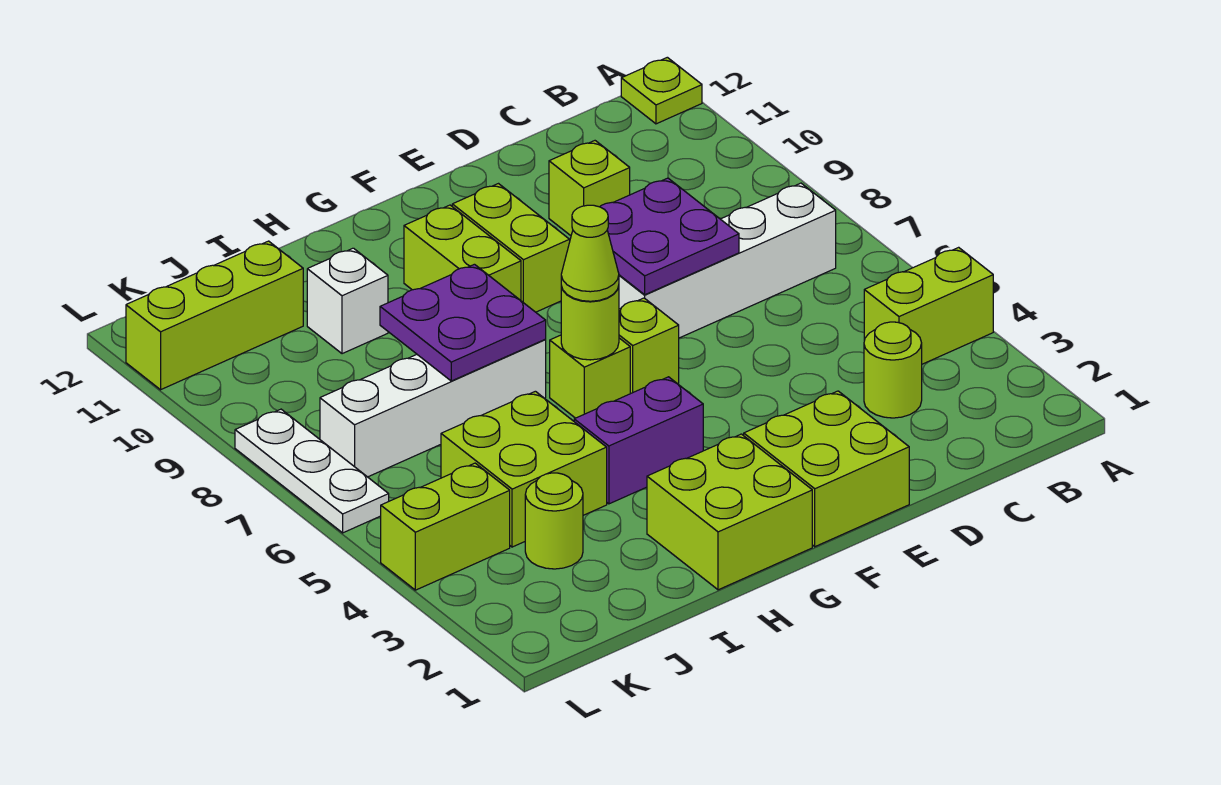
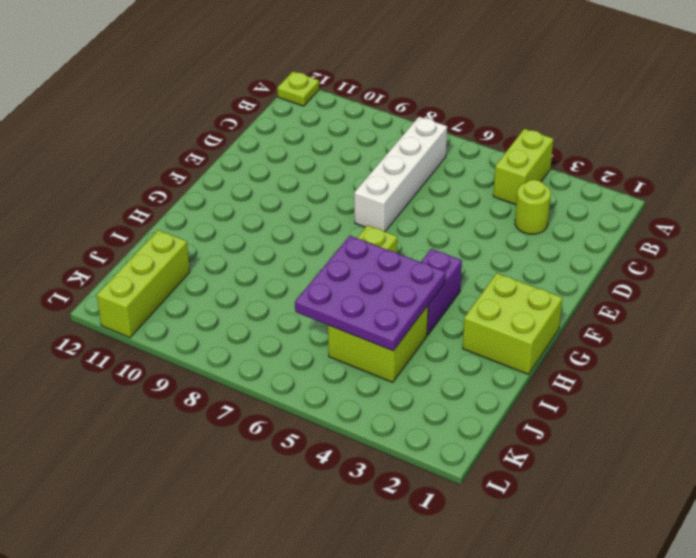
purple plate H4:J6 level 2 -> none
none -> lime brick D10 level 1
none -> lime brick E1:F2 level 1
none -> lime brick F6 level 1

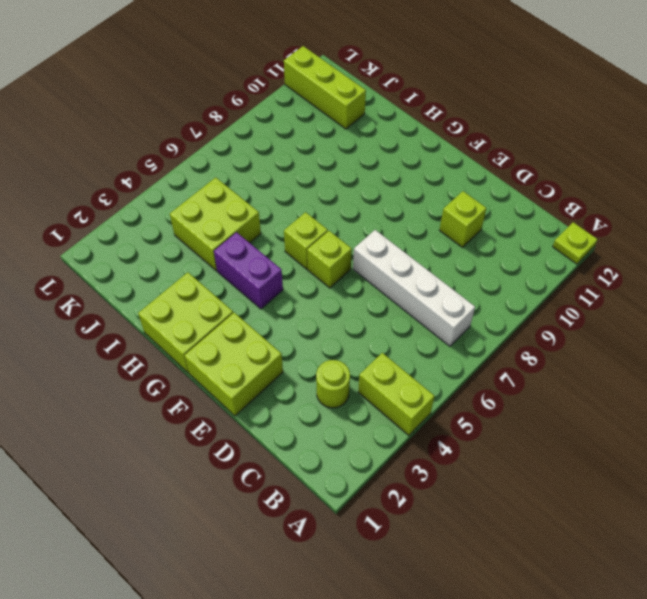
none -> lime brick F9:F10 level 1
none -> lime brick G9:G10 level 1
none -> white brick H7:K7 level 1

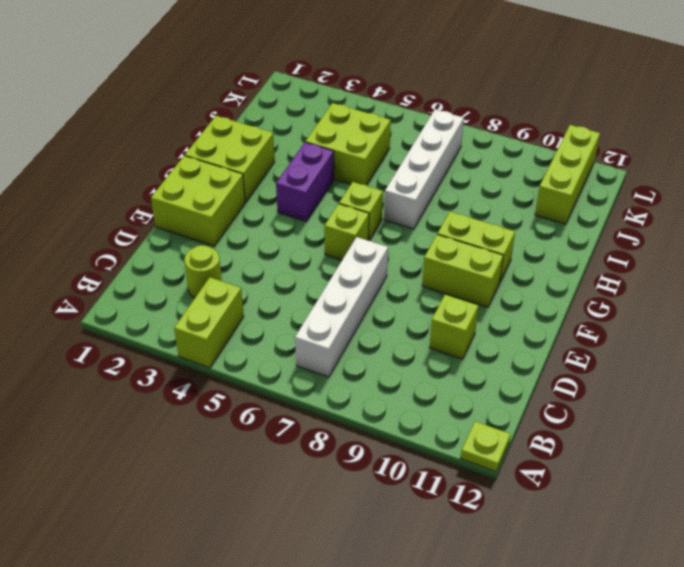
none -> white brick I10 level 1
none -> lime round brick J3 level 1
none -> lime brick K4:L4 level 1

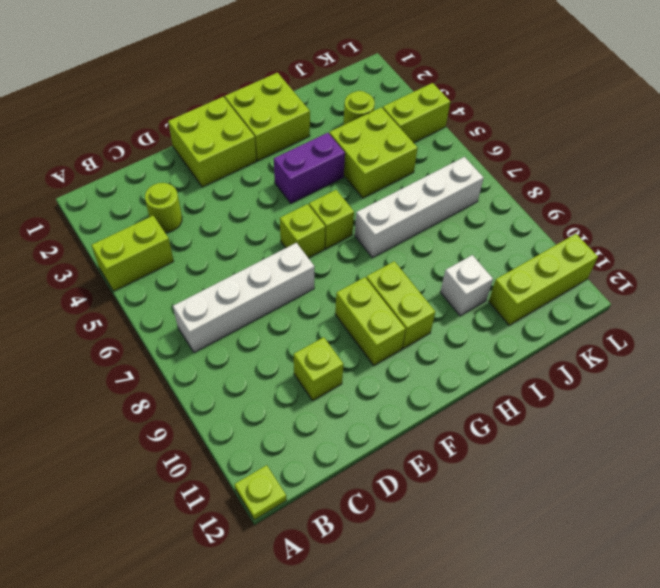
none -> white plate L6:L8 level 1
none -> purple plate D7:E8 level 2
none -> lime round brick G6 level 2

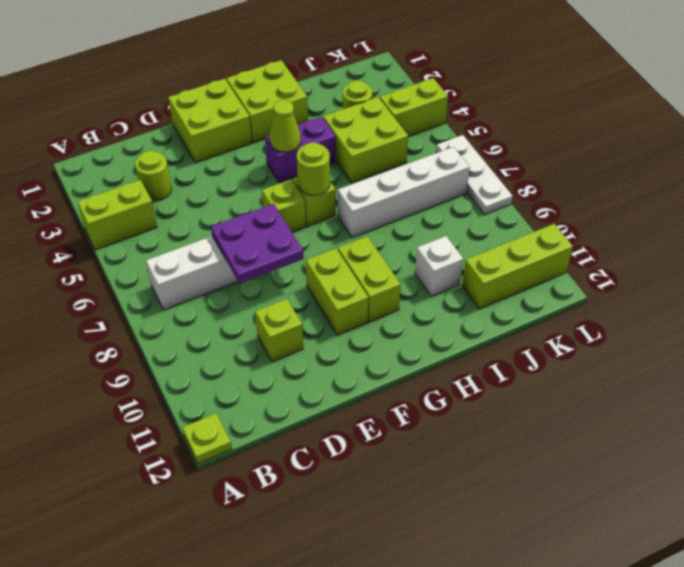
lime cone G4 level 2 -> lime cone G6 level 3
none -> purple plate H7:I8 level 2

